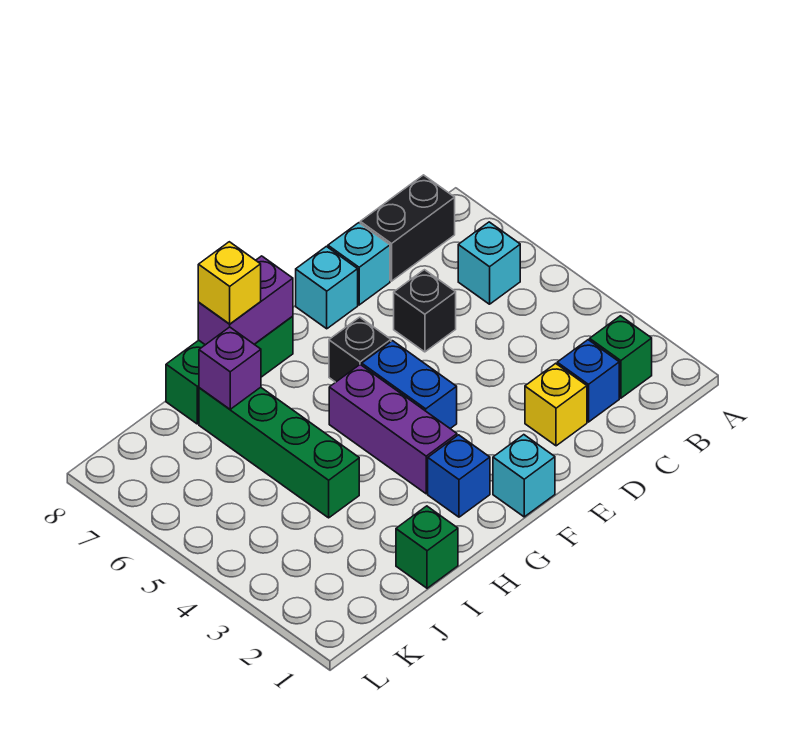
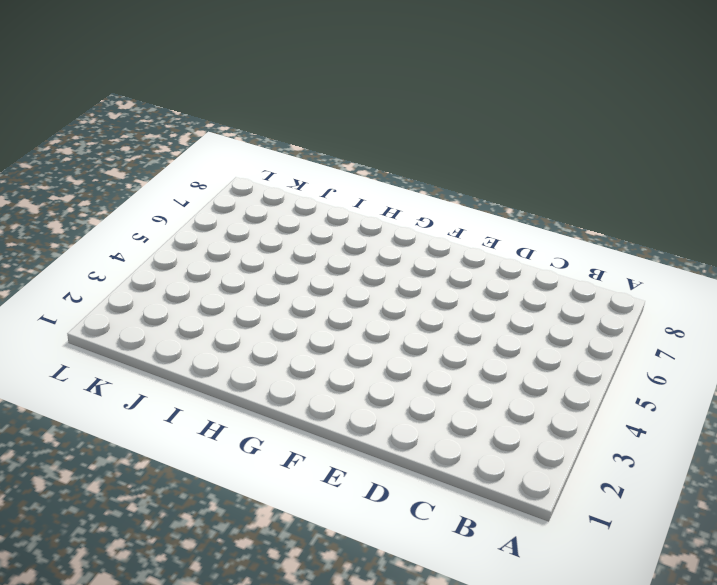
none -> green brick B2 level 1
none -> cyan brick B6 level 1
none -> black brick B8:C8 level 1

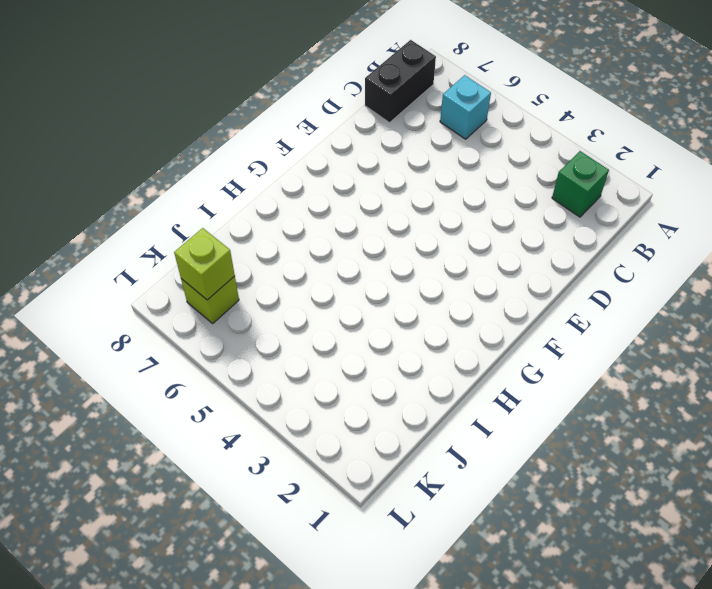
lime brick K7 level 1 -> none
lime brick K7 level 2 -> none
none -> blue brick C2 level 1
none -> yellow brick D2 level 1
none -> black brick D6 level 1

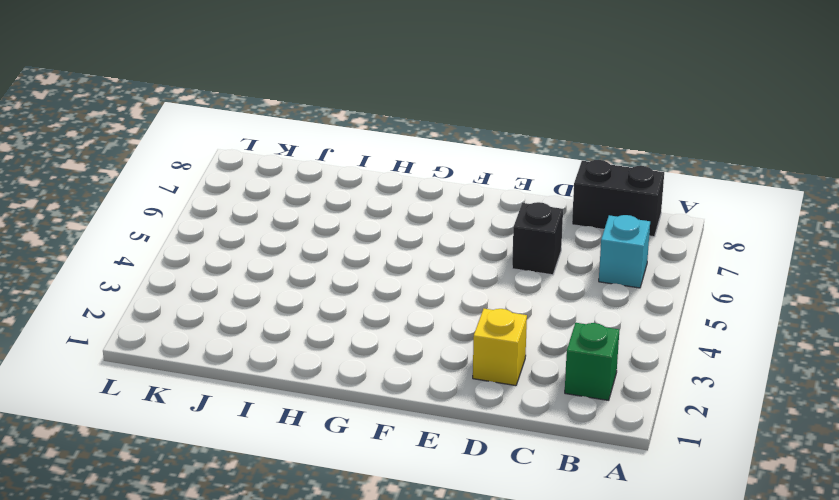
none -> blue brick C2 level 1
none -> cyan brick D8 level 1
none -> cyan brick E8 level 1

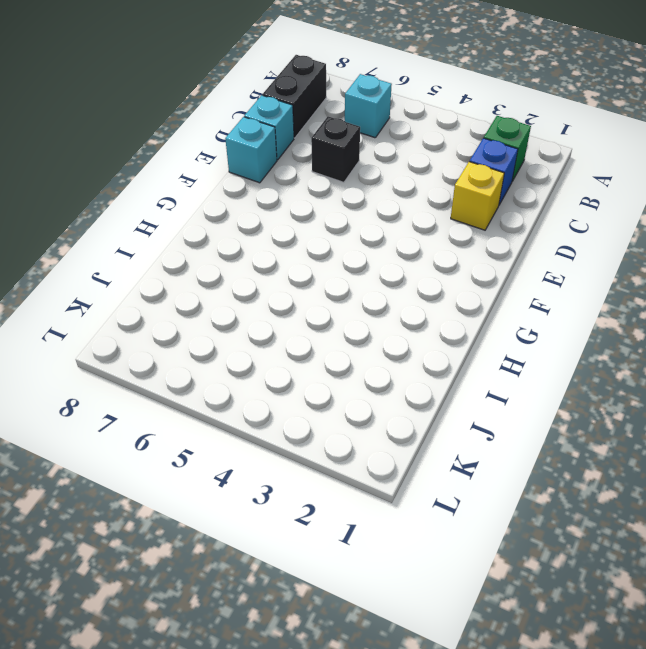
none -> cyan brick F1 level 1
none -> blue brick F4:F5 level 1
none -> black brick F6 level 1

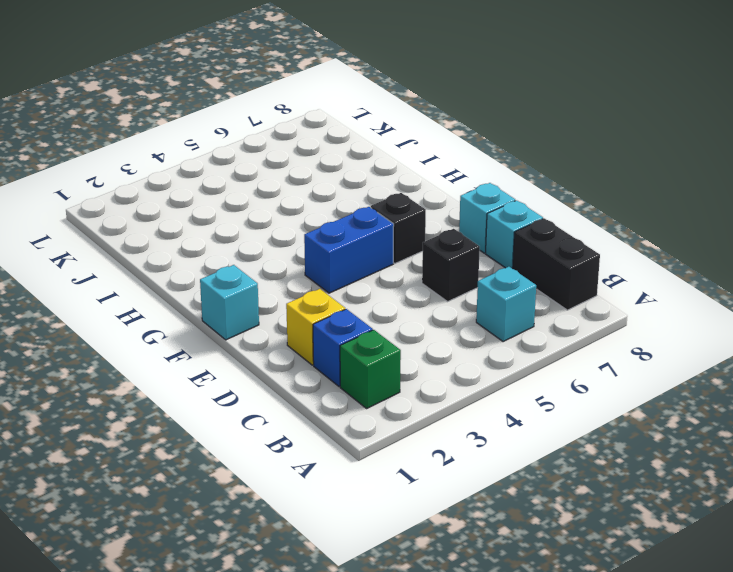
none -> blue brick G2 level 1
none -> purple brick G3:G5 level 1
none -> green brick G8:I8 level 1

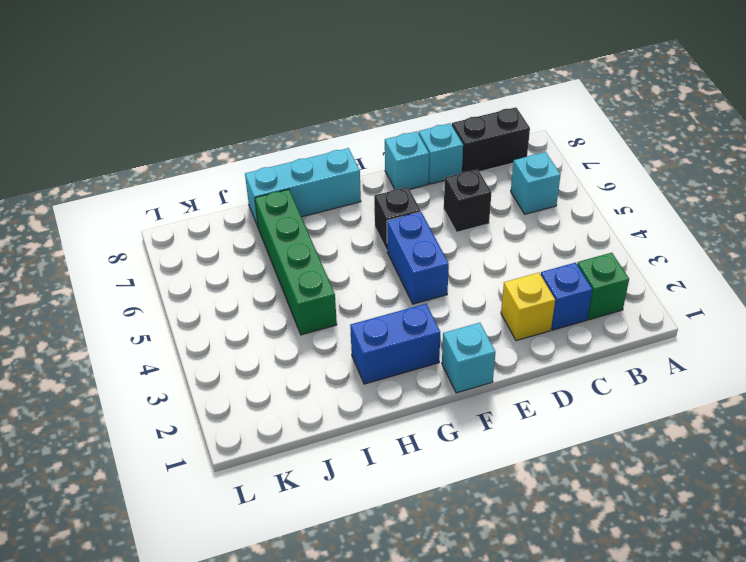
blue brick G2:H2 level 1 -> blue brick G2 level 1
cyan brick G8:I8 level 1 -> green brick G8:I8 level 1
none -> purple brick G3:G5 level 1
none -> green brick I1 level 1
none -> purple brick G8:H8 level 2

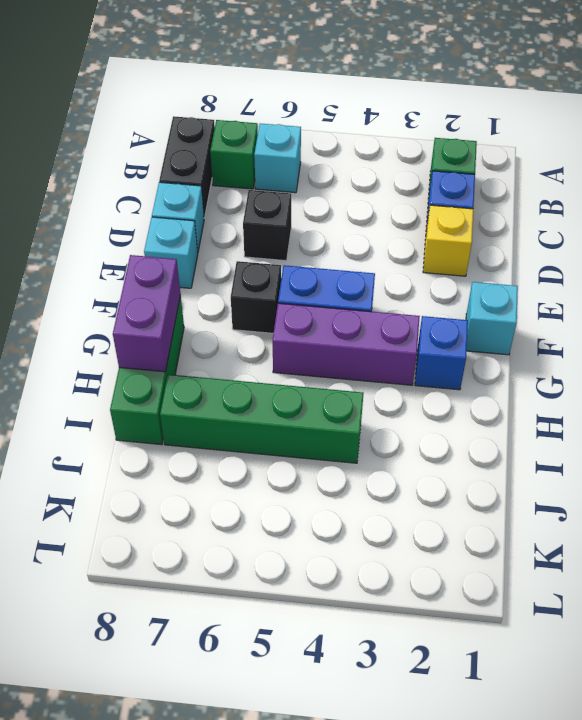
green brick B7 level 1 -> green brick I1 level 1
none -> purple brick I7 level 2
none -> yellow brick H8 level 3

